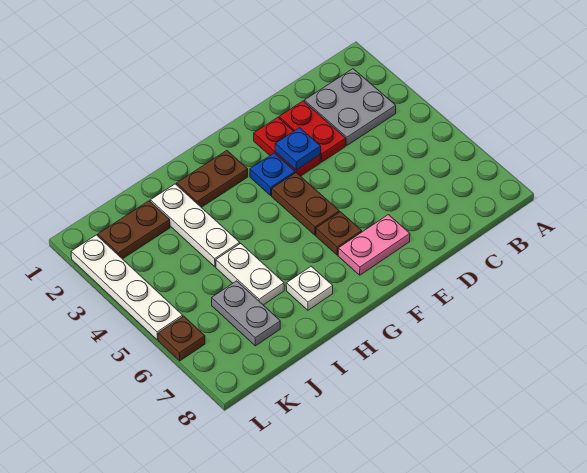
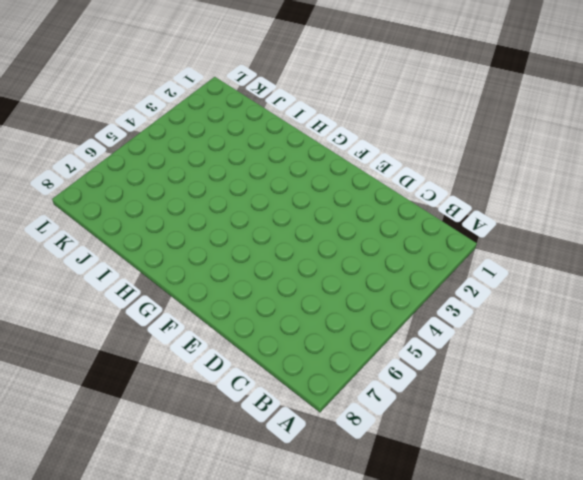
none -> grey plate B2:C3 level 1
none -> red plate D2:D3 level 1
none -> red plate E2:E3 level 1

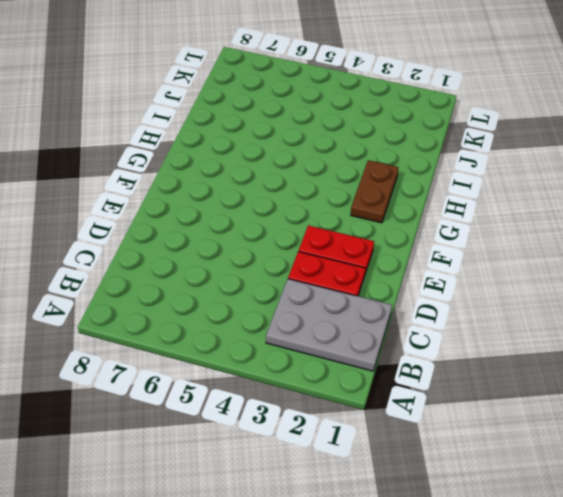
grey plate B1:C3 level 1 -> grey plate B2:C3 level 1
none -> pink plate E7:F7 level 1
none -> blue plate F3 level 1
none -> brown plate F4:F5 level 1

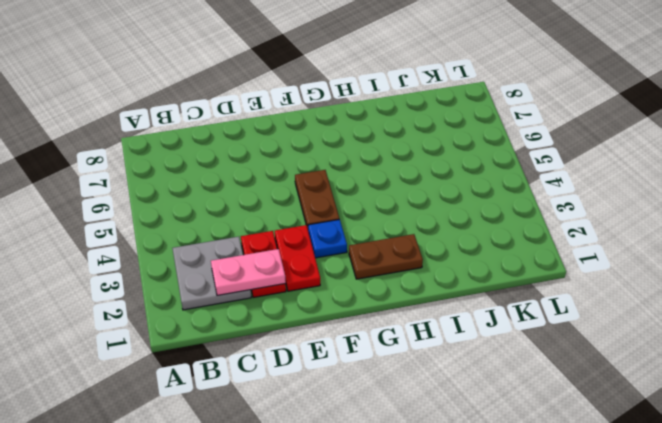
pink plate C2:D2 level 2 -> pink plate E7:F7 level 1
none -> brown plate F6 level 1
none -> white plate H7 level 1
none -> white plate I2:I4 level 1

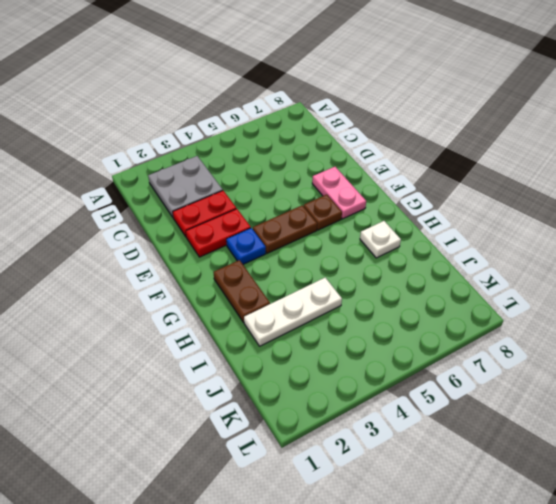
none -> white plate I5:I6 level 1
none -> brown plate J2:K2 level 1
none -> grey plate J6:J7 level 1

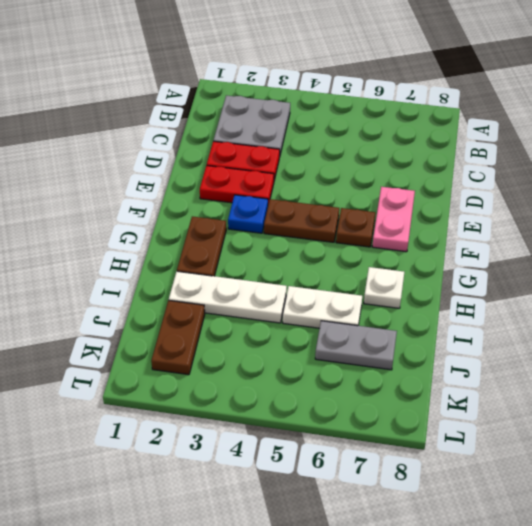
none -> white plate L2:L5 level 1
none -> brown plate L6 level 1
none -> blue plate E3 level 2

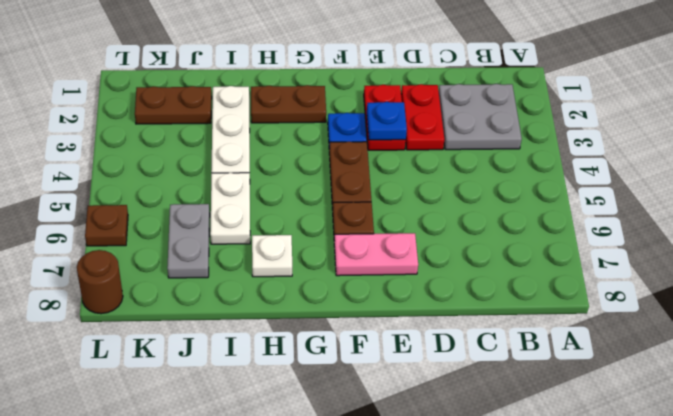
brown round brick L8 level 1 -> none
none -> white plate L2:L5 level 1

